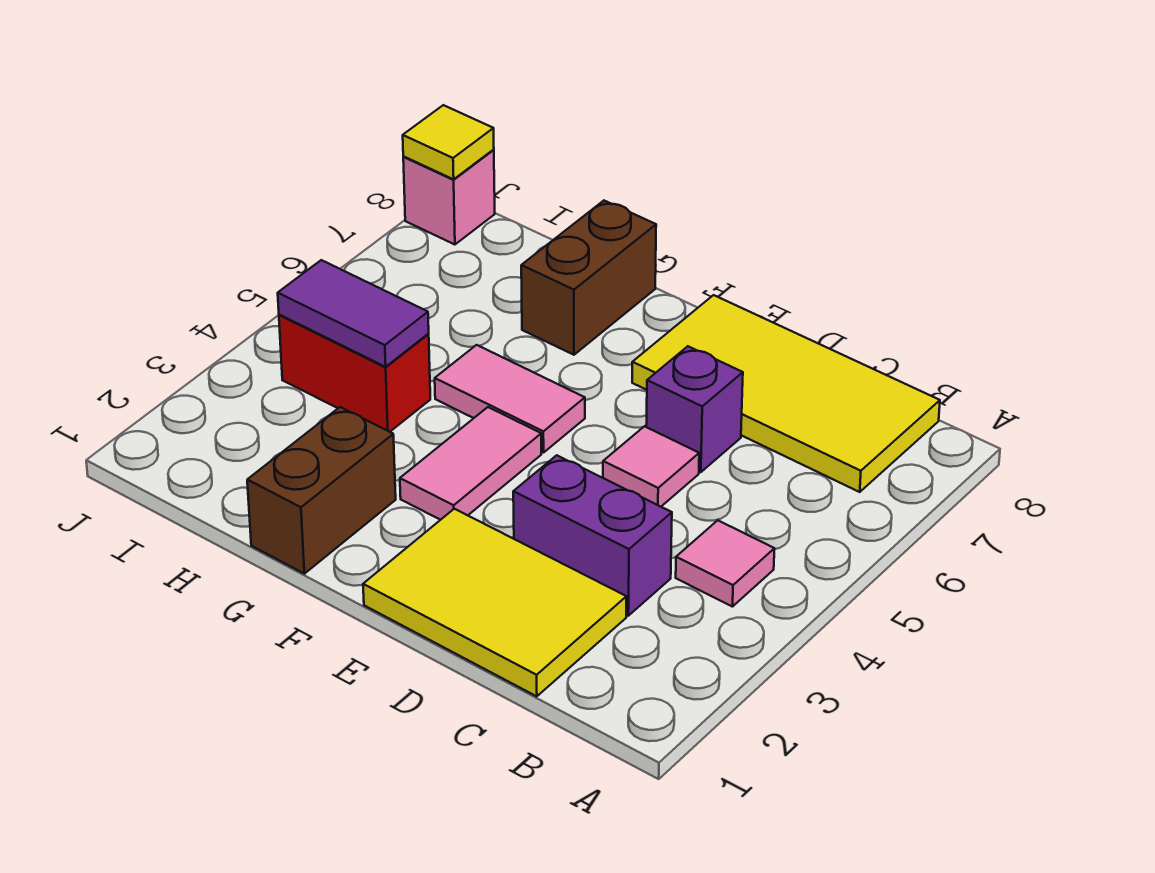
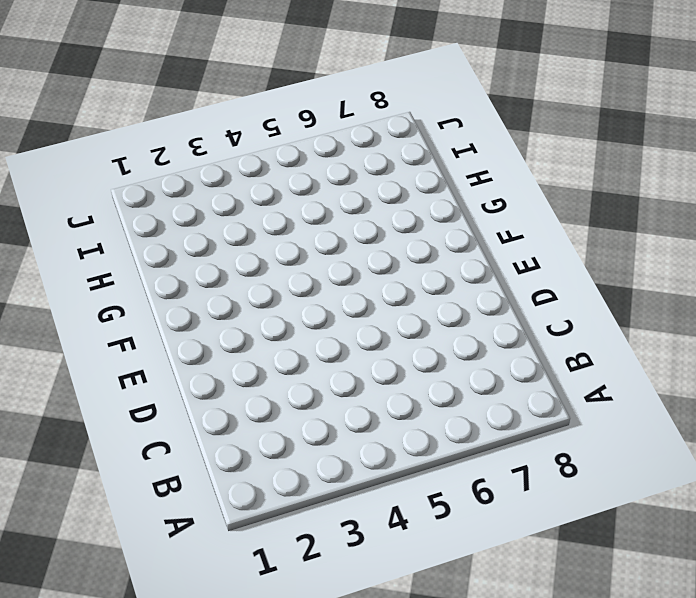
none -> pink tile B4 level 1
none -> yellow tile B7:E8 level 1
none -> yellow tile C1:E2 level 1

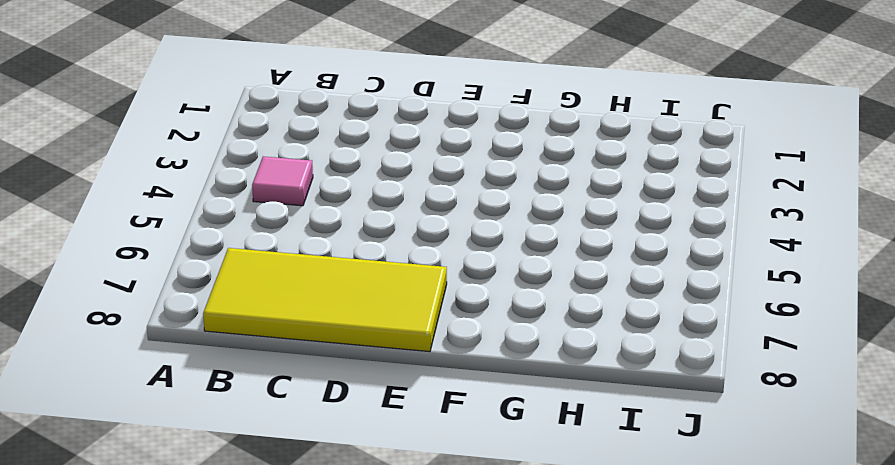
none -> yellow tile C1:E2 level 1
none -> purple brick C3:D3 level 1
none -> pink tile D5 level 1

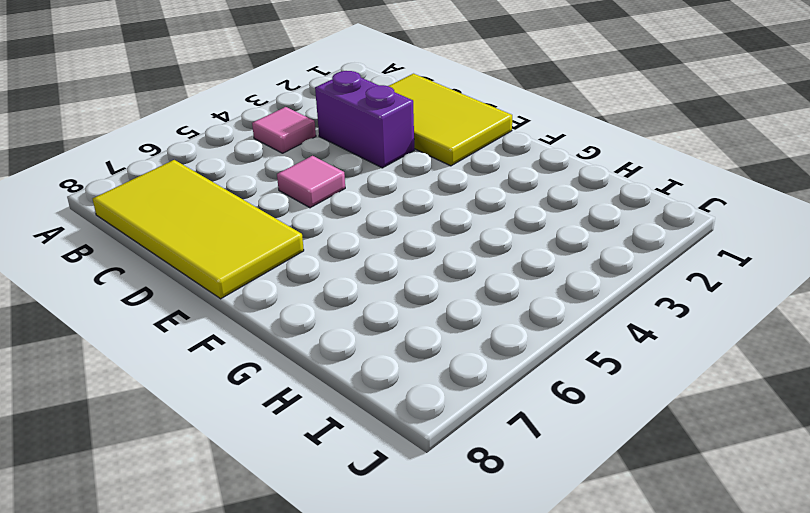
none -> purple brick D6 level 1
none -> pink tile F3:F4 level 1
none -> pink tile F5:G5 level 1

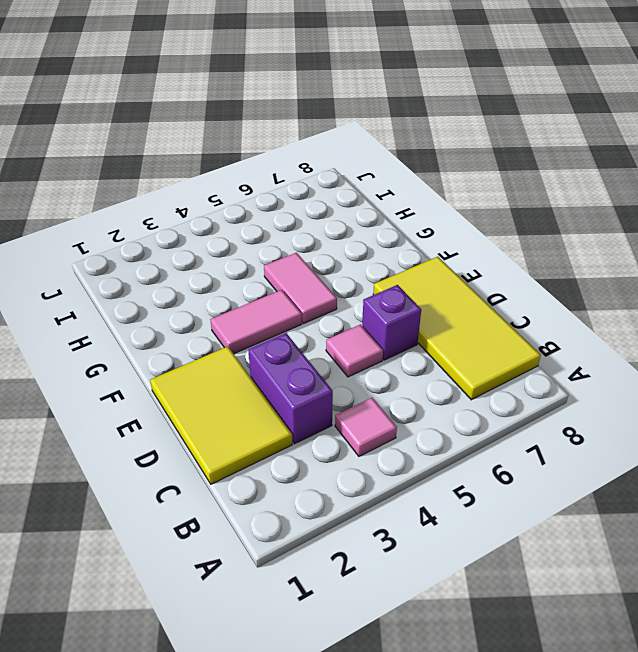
none -> brown brick G1:G2 level 1
none -> brown brick G7:G8 level 1
none -> red brick H4:I4 level 1

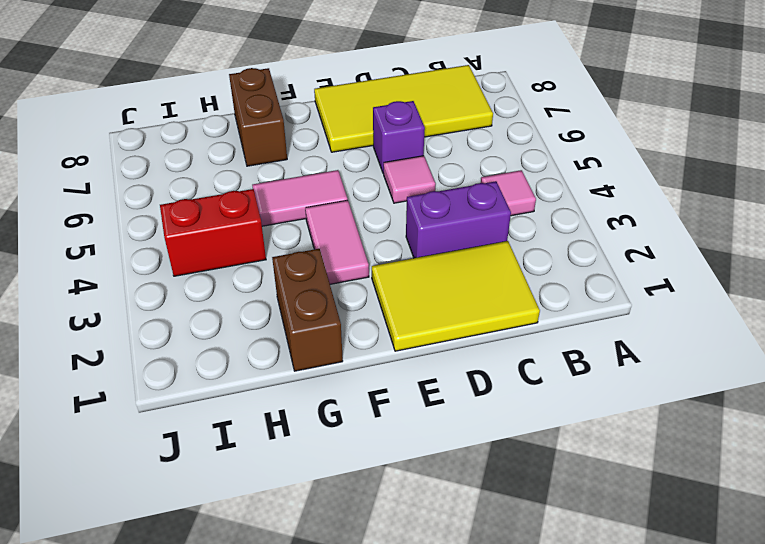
none -> pink brick J8 level 1
none -> purple tile H4:I4 level 2
none -> yellow tile J8 level 2

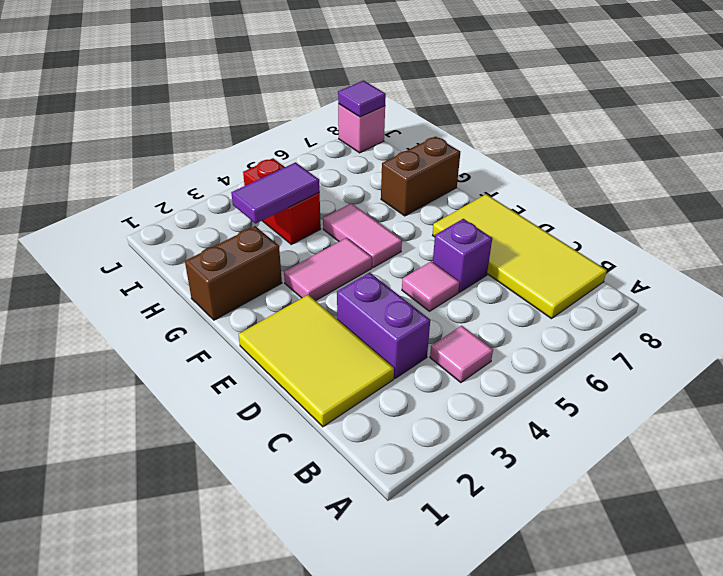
purple tile H3:H4 level 2 -> purple tile H4:I4 level 2
purple tile J8 level 2 -> yellow tile J8 level 2

